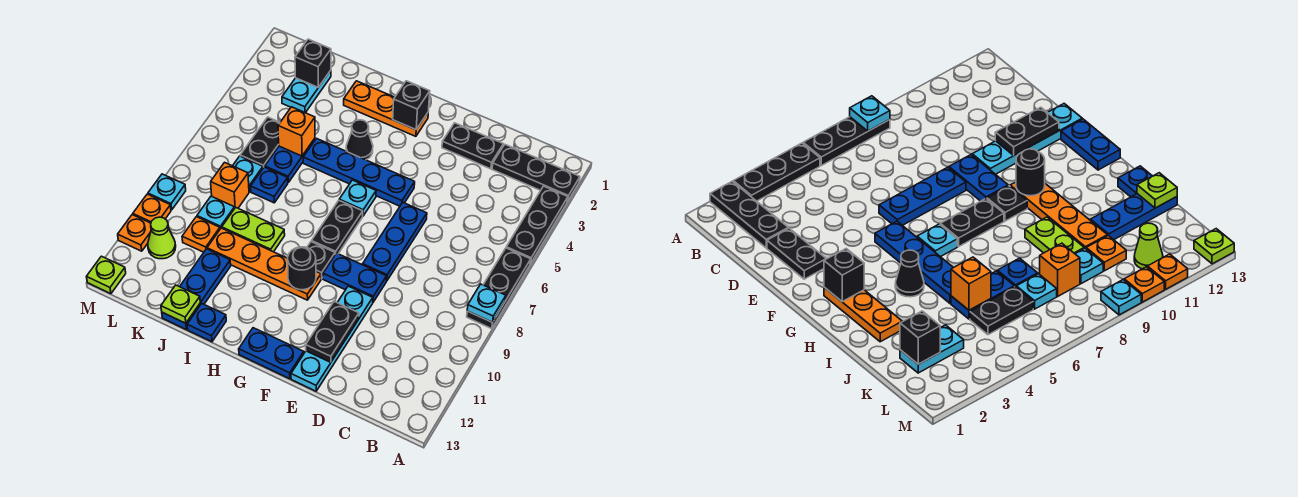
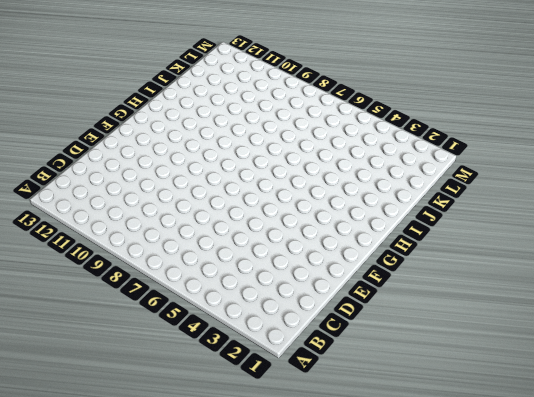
none -> black plate A2:C2 level 1
none -> black plate A3:A5 level 1
none -> black plate A6:A8 level 1
none -> black plate D2:E2 level 1

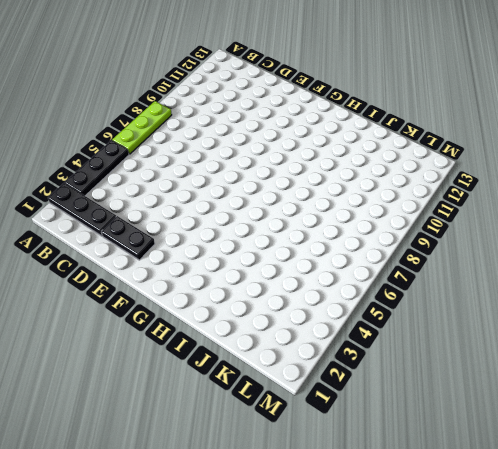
lime plate A6:A8 level 1 -> black plate A6:A8 level 1
none -> blue plate E6:E8 level 1
none -> blue plate E9:F9 level 1
none -> cyan plate E10:E13 level 1
none -> blue plate F5:I5 level 1

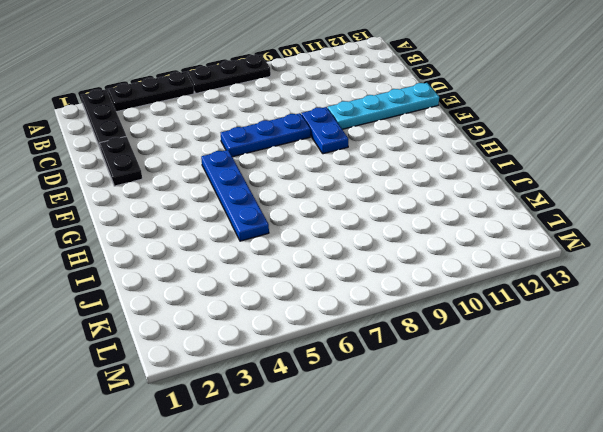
none -> blue plate F13:G13 level 1
none -> orange plate G2:I2 level 1
none -> cyan plate G6 level 1
none -> black plate G7:G8 level 1

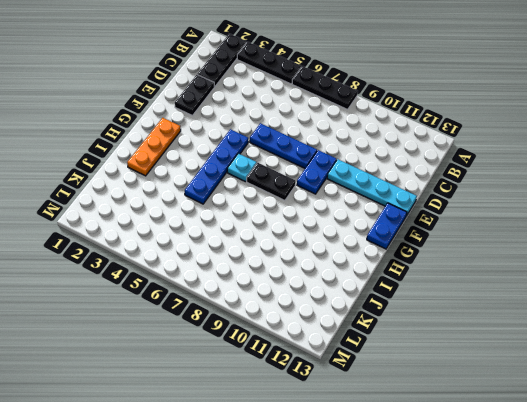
none -> black plate G9 level 1
none -> orange plate G10:J10 level 1
none -> black cone H4 level 1
none -> lime plate I9:J9 level 1

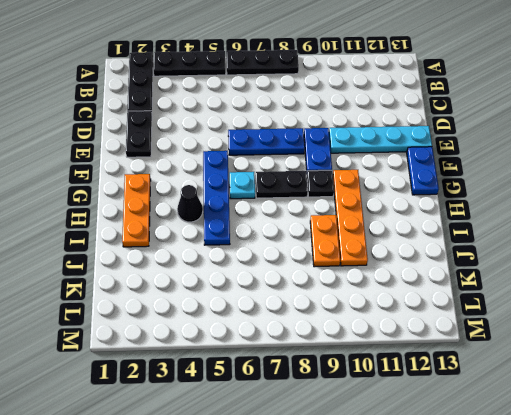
orange plate I9:J9 level 1 -> lime plate I9:J9 level 1
none -> blue plate I13 level 1
none -> blue plate J5:J6 level 1
none -> blue plate J7 level 1
none -> blue plate J11:J13 level 1

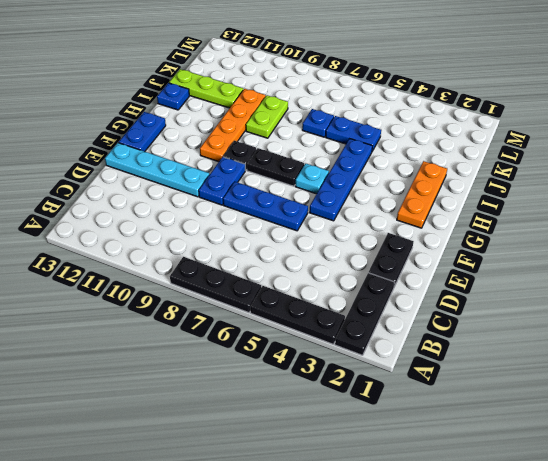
lime plate J11:J13 level 1 -> blue plate J11:J13 level 1
none -> black cone H4 level 1
none -> cyan plate K2:K3 level 1
none -> black plate K5:K6 level 1
none -> cyan plate K7 level 1

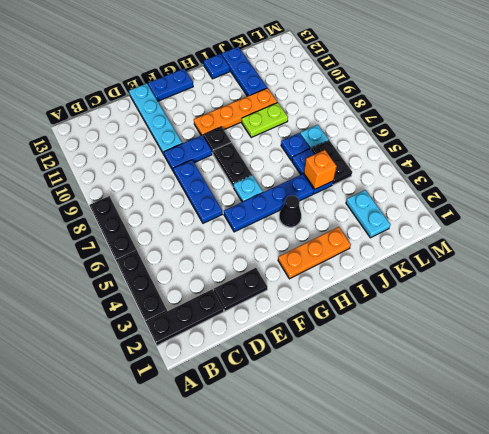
none -> orange brick K8 level 1
none -> cyan plate K9 level 1
none -> orange plate K10 level 1
none -> lime cone L11 level 1

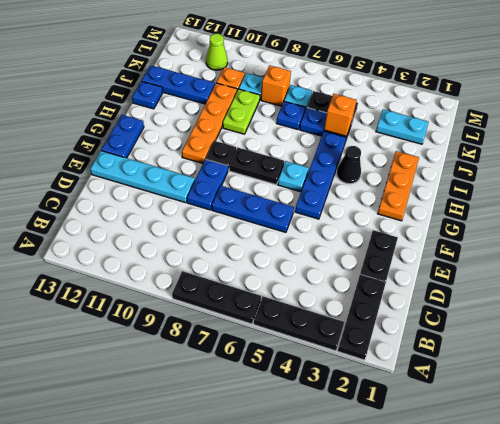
none -> cyan plate M9 level 1
none -> orange plate M10 level 1
none -> orange plate M11 level 1
none -> lime plate M13 level 1

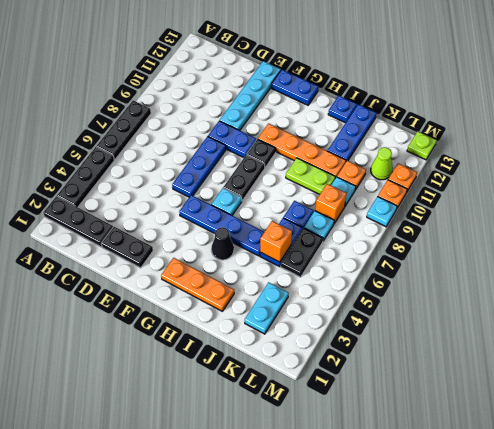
none -> cyan plate A8 level 2
none -> black plate E11:E12 level 2
none -> black brick G2 level 2
none -> black round brick G10 level 2

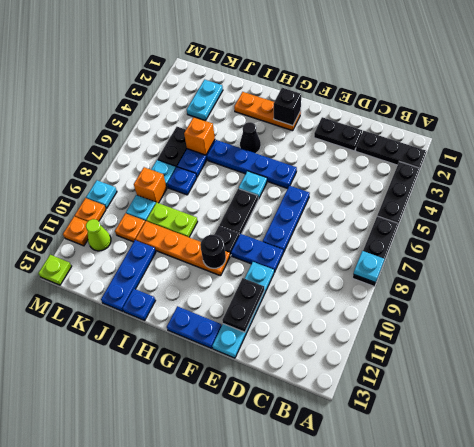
none -> lime plate J13 level 2
none -> black brick K2 level 2

